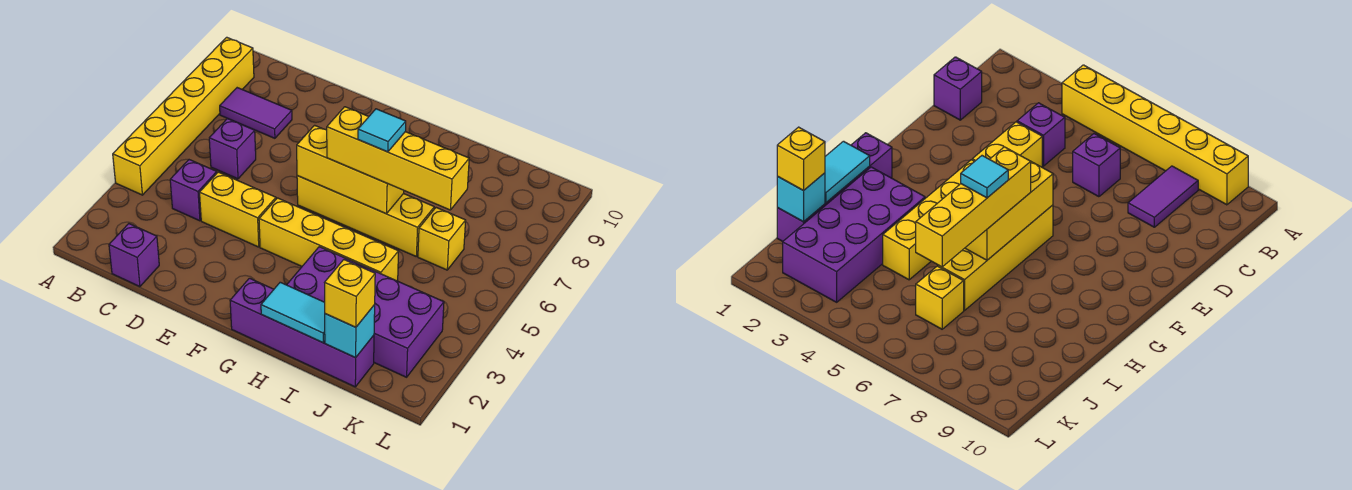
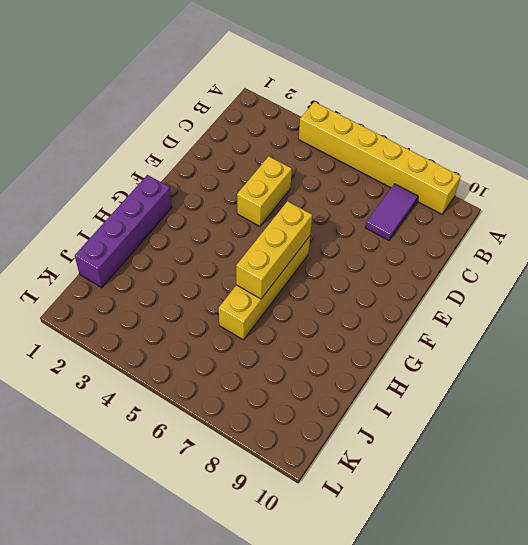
none -> purple brick C1 level 1
none -> purple brick C4 level 1
none -> purple brick C6 level 1

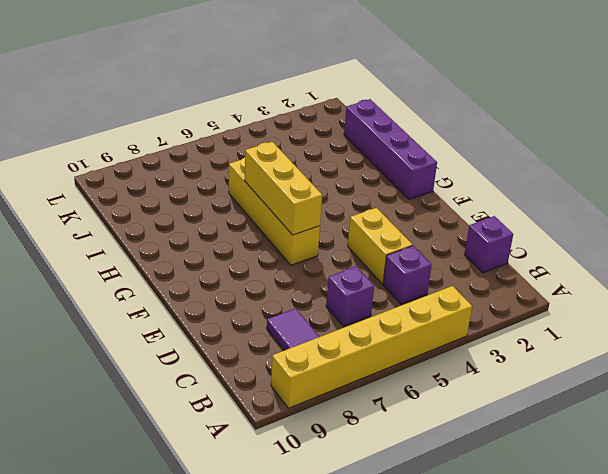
none -> yellow brick F4:I4 level 1
none -> purple brick H2:K3 level 1
none -> yellow brick J6 level 1

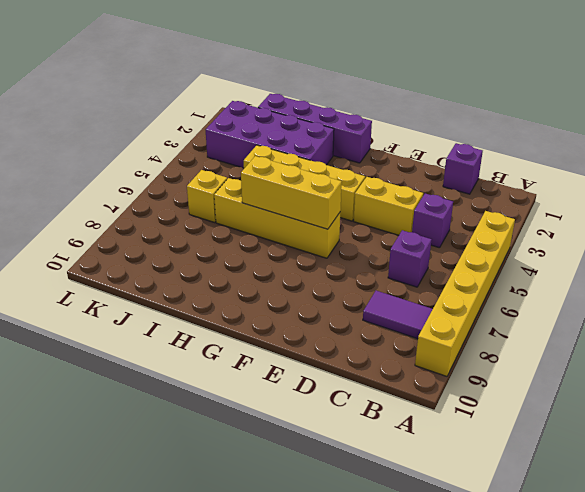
none -> cyan tile H1:I1 level 2
none -> cyan brick J1 level 2
none -> yellow brick G6:J6 level 3

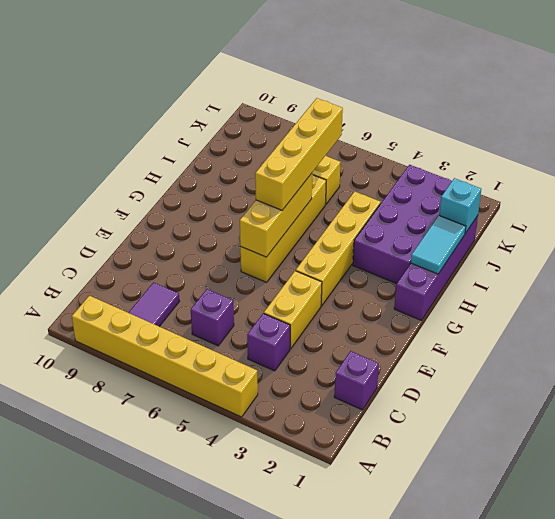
none -> yellow brick J1 level 3
none -> cyan tile H6 level 4

